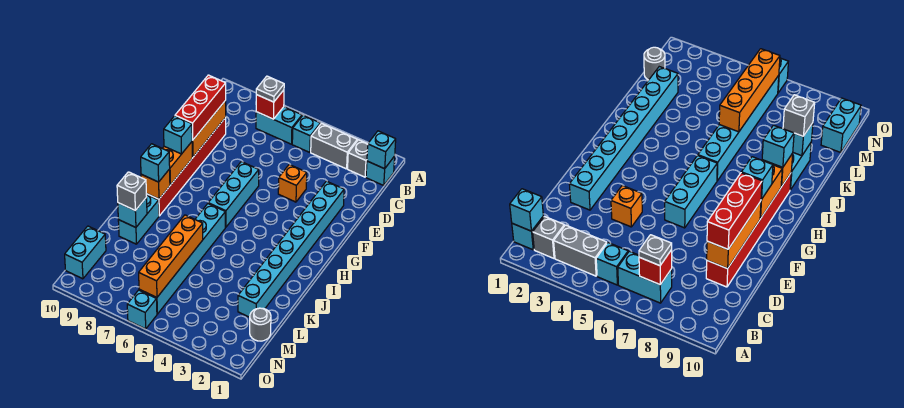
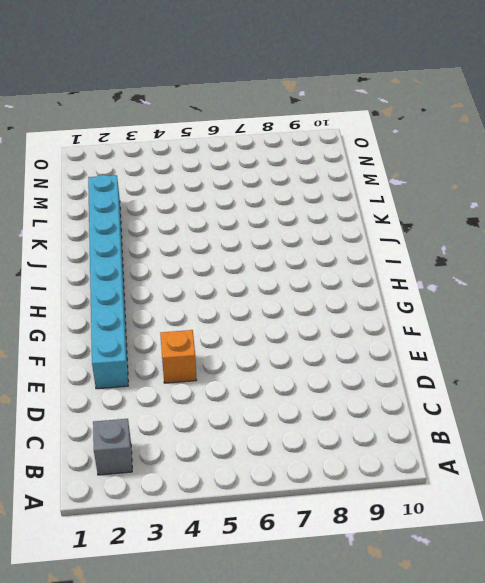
none -> cyan brick B1 level 1
none -> grey brick B3:B4 level 1
none -> cyan brick B5 level 1

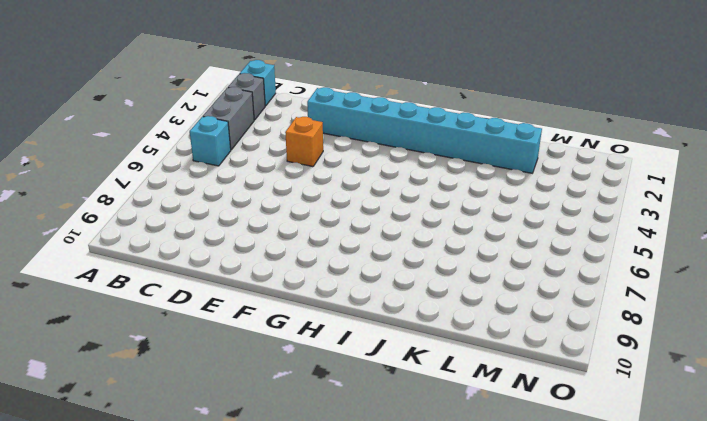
none -> cyan brick B6:B7 level 1
none -> red brick D9:I9 level 1
none -> cyan brick F6:H6 level 1

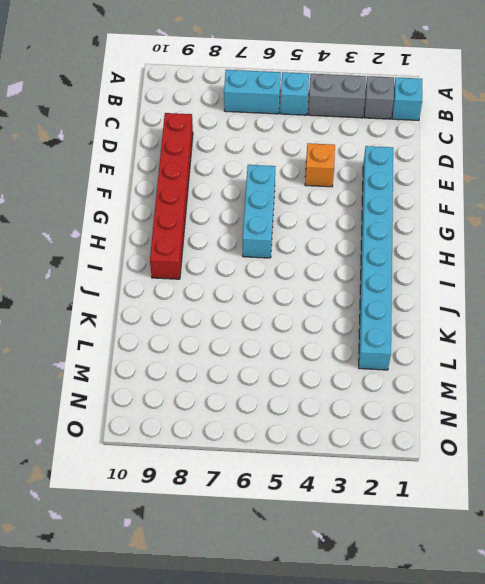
none -> cyan brick I6:N6 level 1
none -> cyan brick J9:K9 level 1
none -> grey round brick M1 level 1

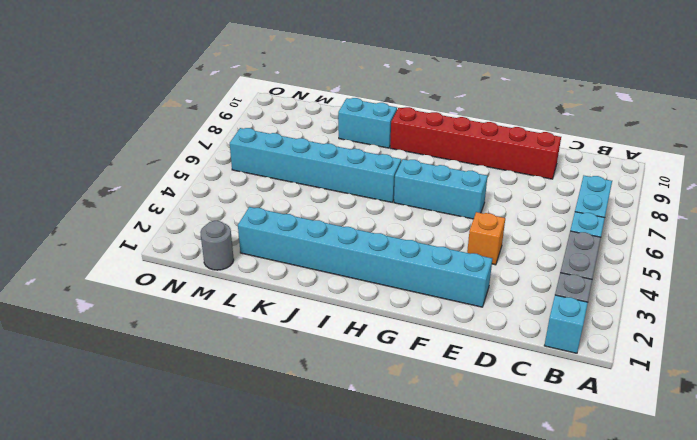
none -> cyan brick M10:N10 level 1
none -> cyan brick O6 level 1
none -> cyan brick B1 level 2

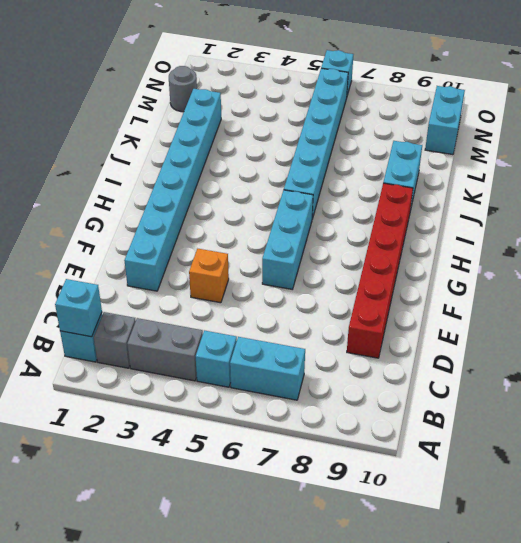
none -> red brick B7 level 2
none -> orange brick D9:F9 level 2
none -> orange brick G9:H9 level 2

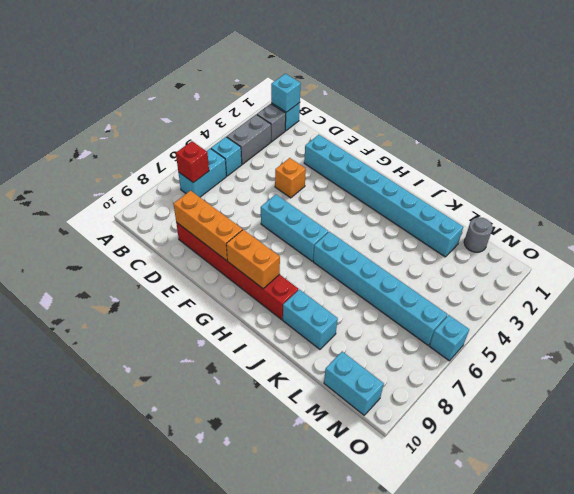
none -> orange brick I9 level 2
none -> orange brick K6:N6 level 2
none -> cyan brick K9 level 2

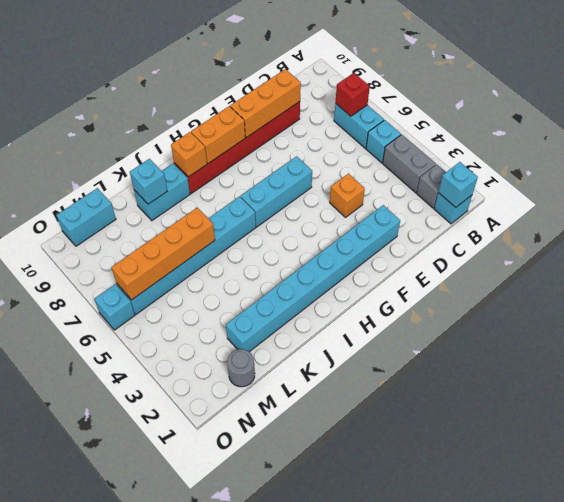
none -> grey plate B7 level 3
none -> red brick D9:F9 level 3
none -> cyan brick G9 level 3

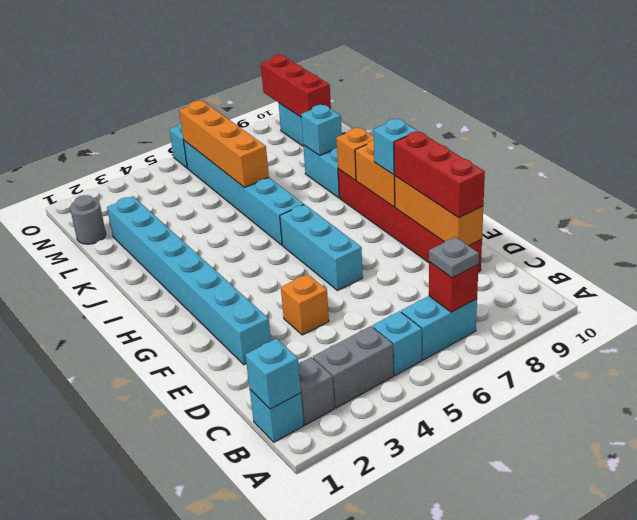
red brick M10:O10 level 2 -> none
none -> cyan brick I9 level 3
none -> grey brick K9 level 3

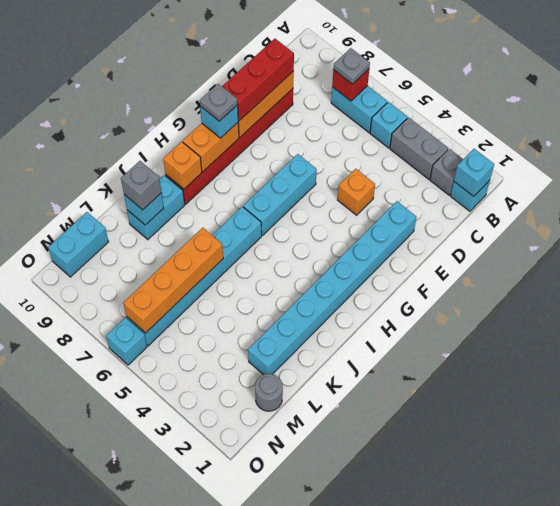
grey plate G9 level 4 -> none
none -> cyan brick I9 level 3

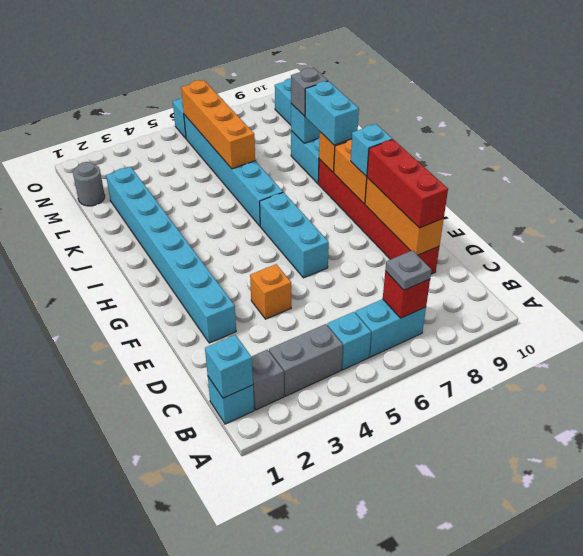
cyan brick I9:J9 level 3 -> cyan brick I9 level 3

